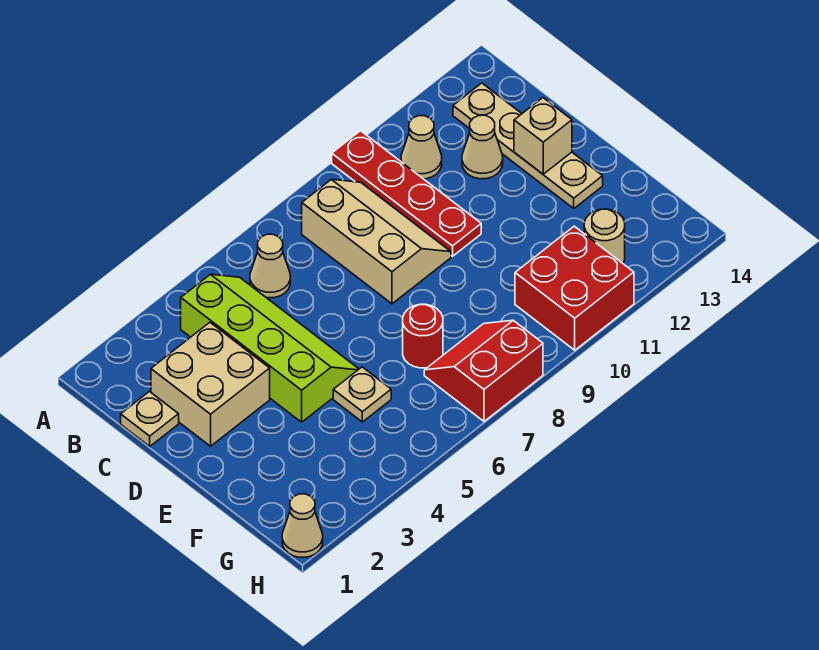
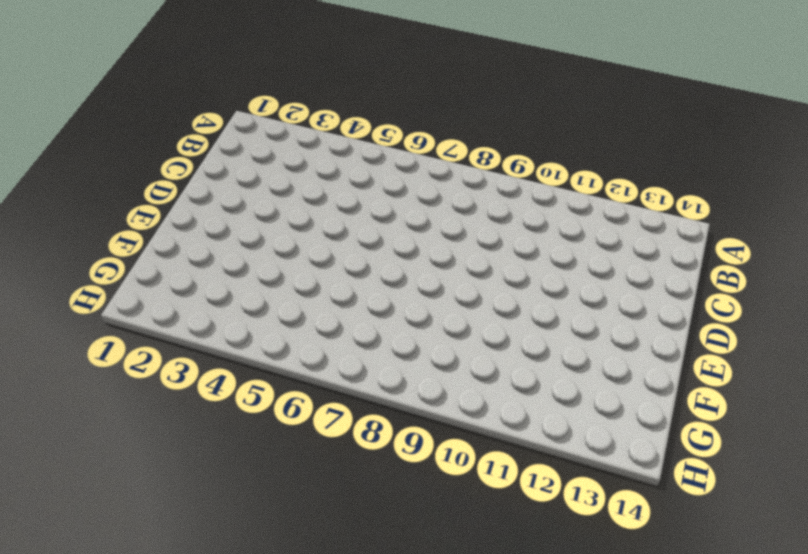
none -> red plate A10:D10 level 1
none -> lime slope B4:E5 level 1 top 4
none -> tan cone B6 level 1

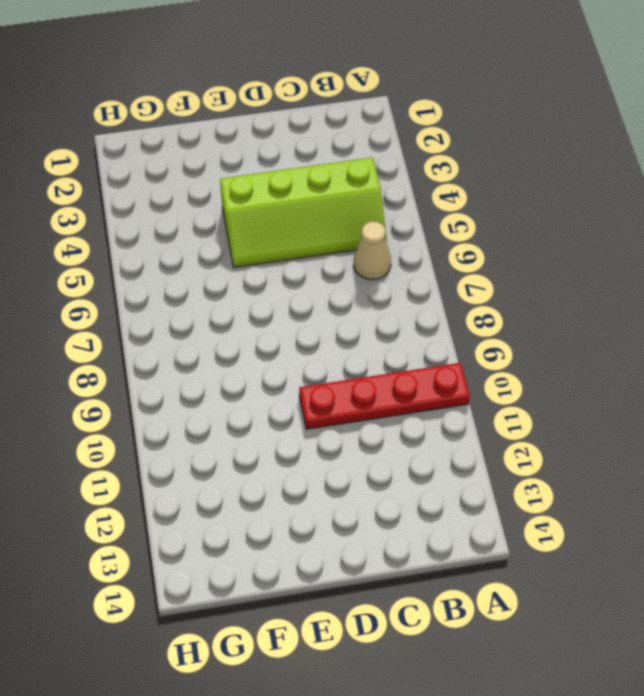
none -> tan slope B8:D9 level 1 top 8
none -> tan cone B11 level 1
none -> tan plate B13:E13 level 1

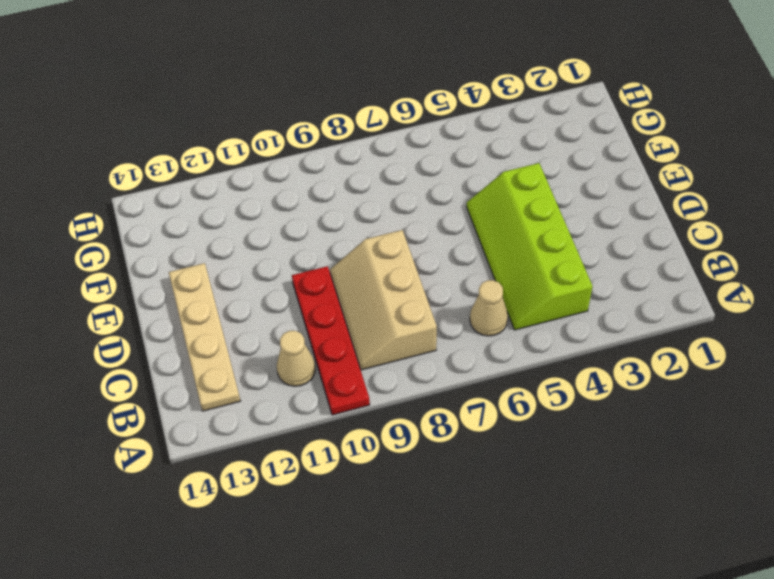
none -> tan plate C1 level 1
none -> tan brick C2:D3 level 1
none -> tan cone C12 level 1

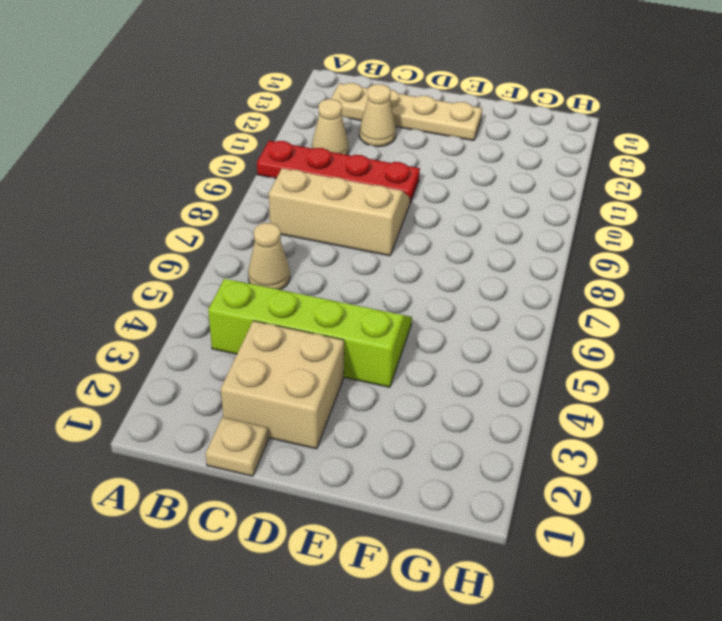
none -> tan plate F5 level 1
none -> red round brick F7 level 1
none -> red slope G7:H8 level 1 top H

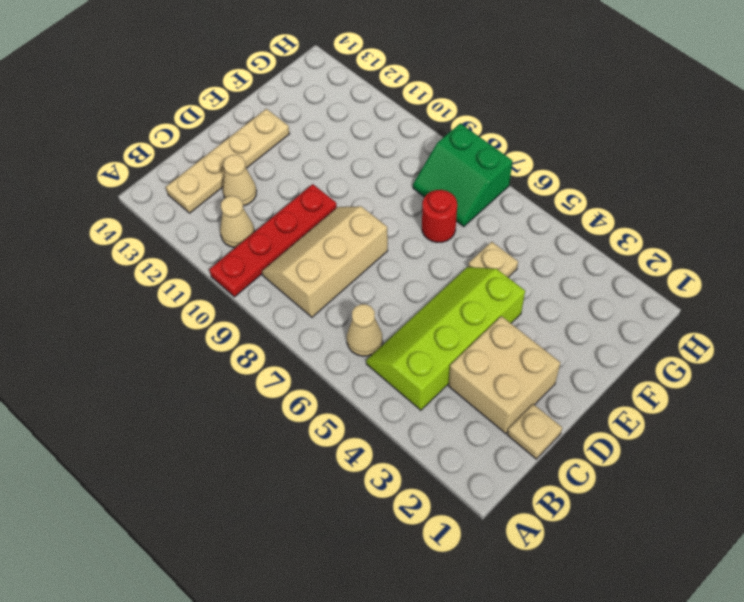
green slope G7:H8 level 1 top H -> red slope G7:H8 level 1 top H
none -> red brick G10:H11 level 1
none -> tan round brick G12 level 1
none -> tan cone H1 level 1

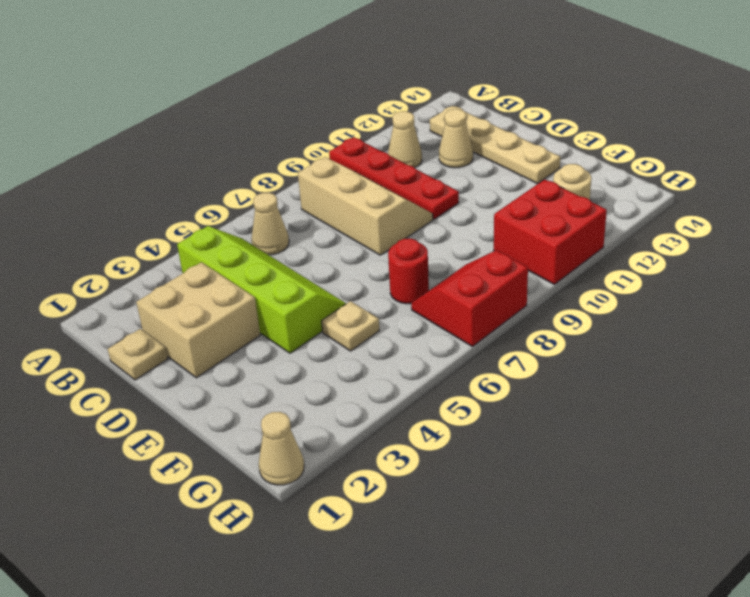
none -> tan brick D13 level 2

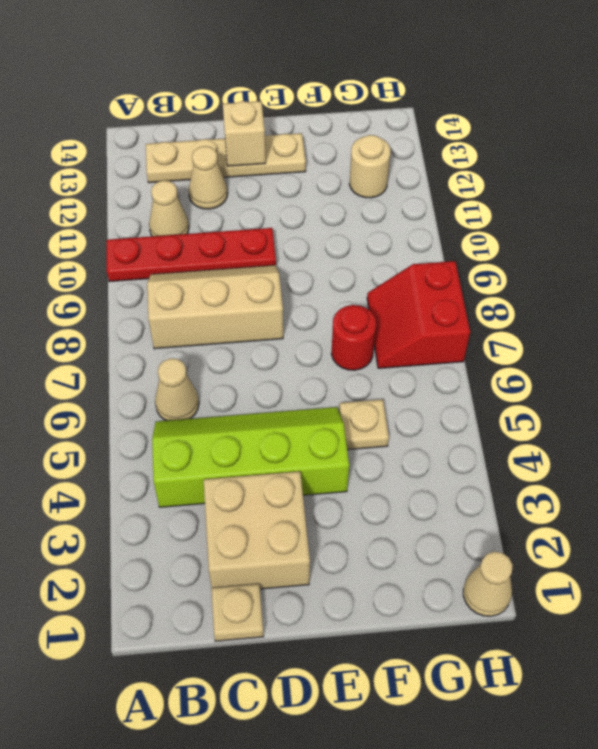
none -> red brick G10:H11 level 1

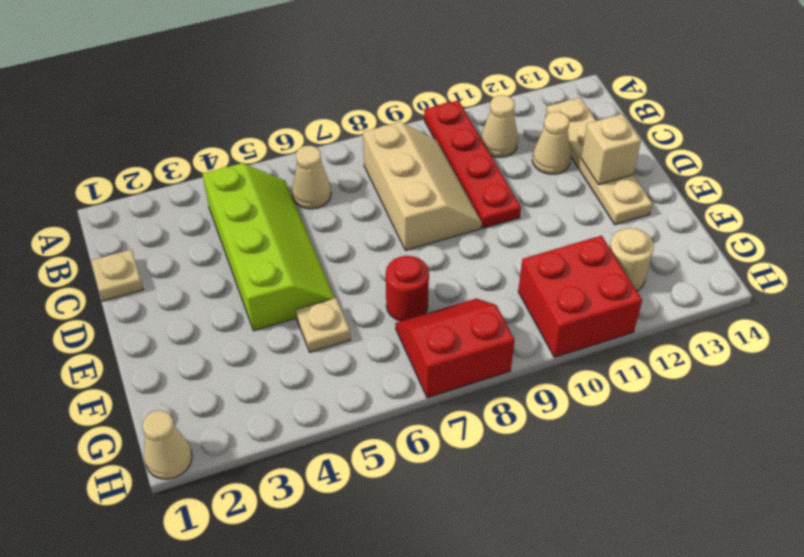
none -> tan brick C2:D3 level 1

